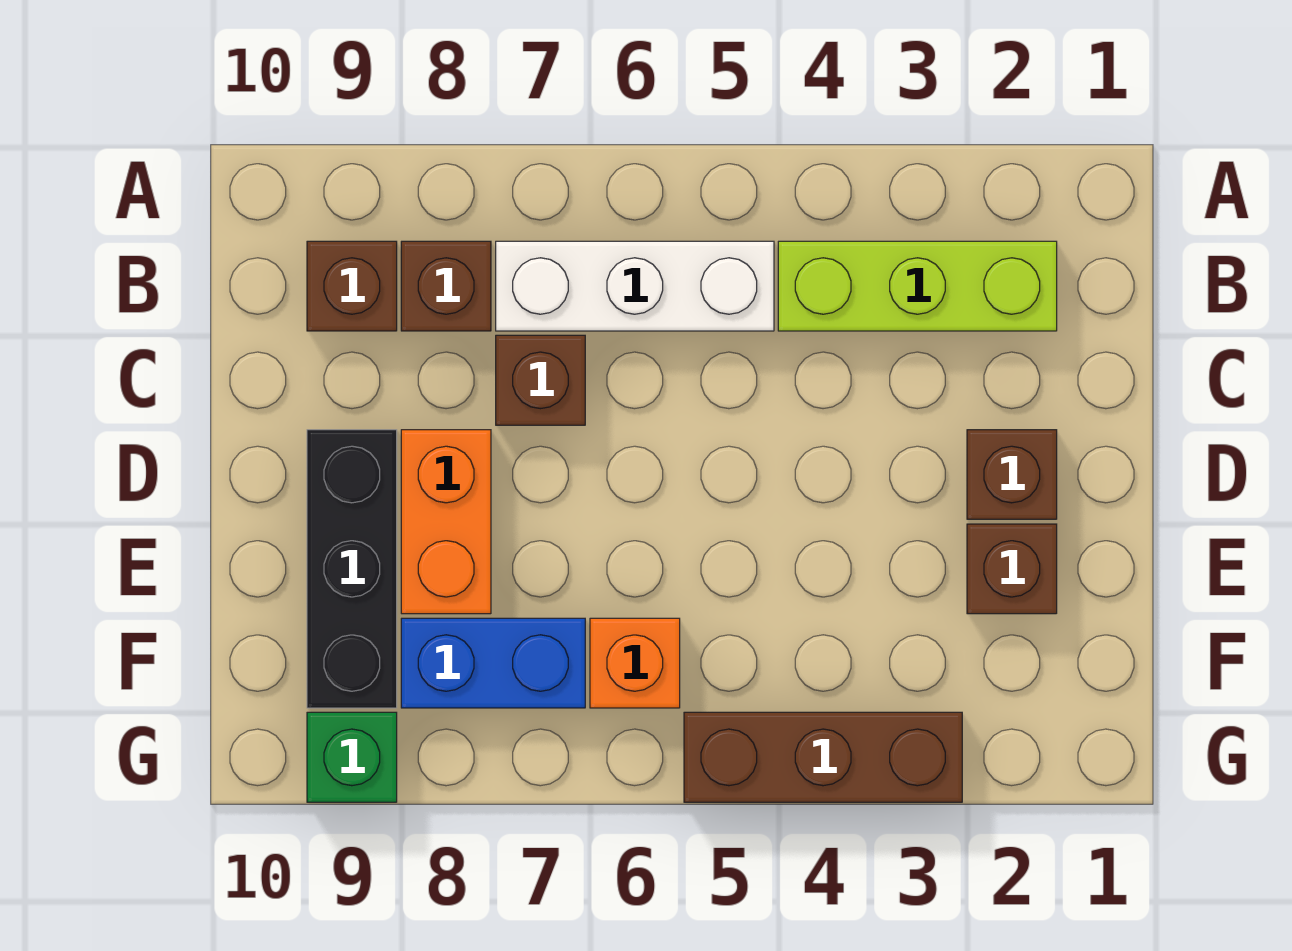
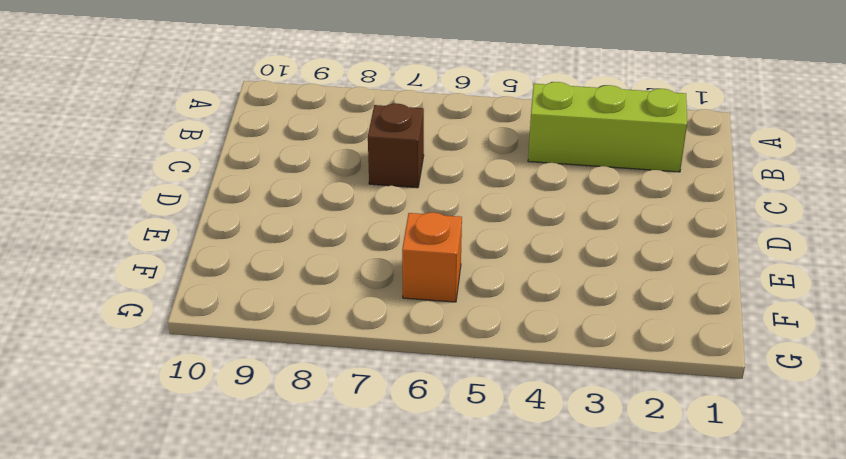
none -> white brick B5:B7 level 1
none -> brown brick B8 level 1
none -> brown brick B9 level 1

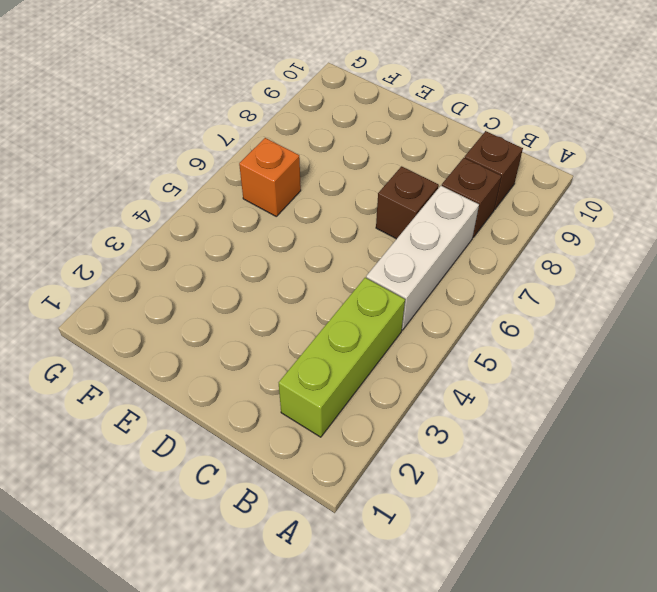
none -> brown brick D2 level 1
none -> orange brick D8:E8 level 1
none -> black brick D9:F9 level 1

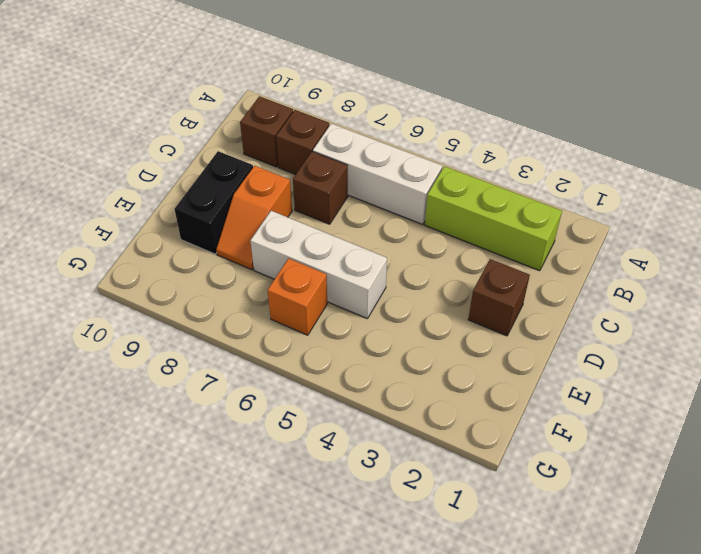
orange slope D8:E8 level 1 top D -> orange brick D8:E8 level 1
black brick D9:E9 level 1 -> black brick D9:F9 level 1
white brick E5:E7 level 1 -> none
none -> brown brick E2 level 1
none -> blue brick F7:F8 level 1
none -> brown brick G3:G5 level 1

